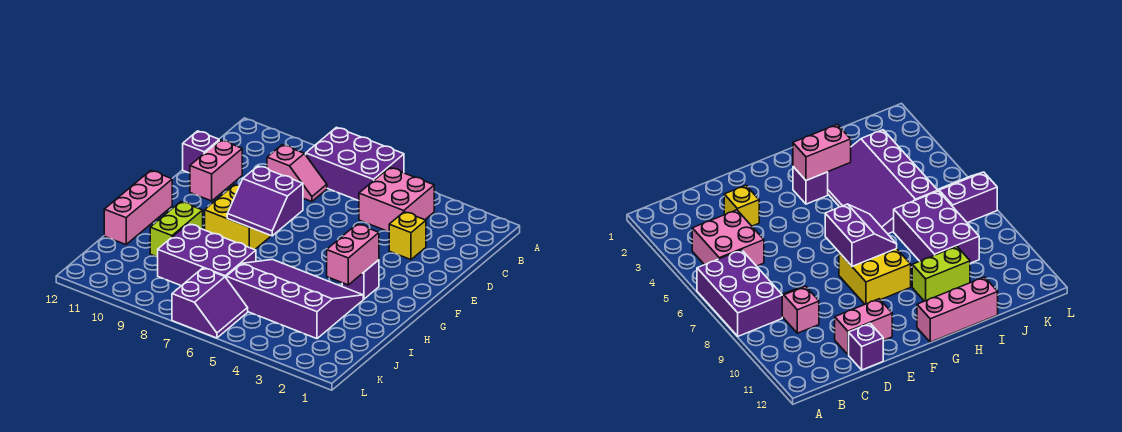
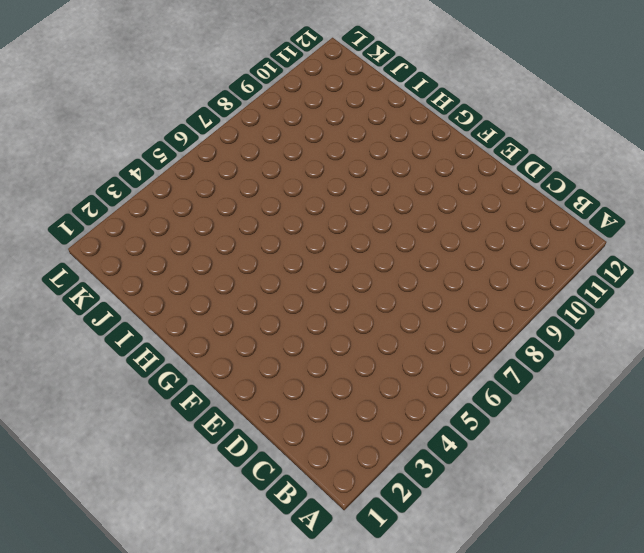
none -> purple brick A6:B8 level 1
none -> pink brick B4:C5 level 1
none -> pink slope C8:C9 level 1 top 9

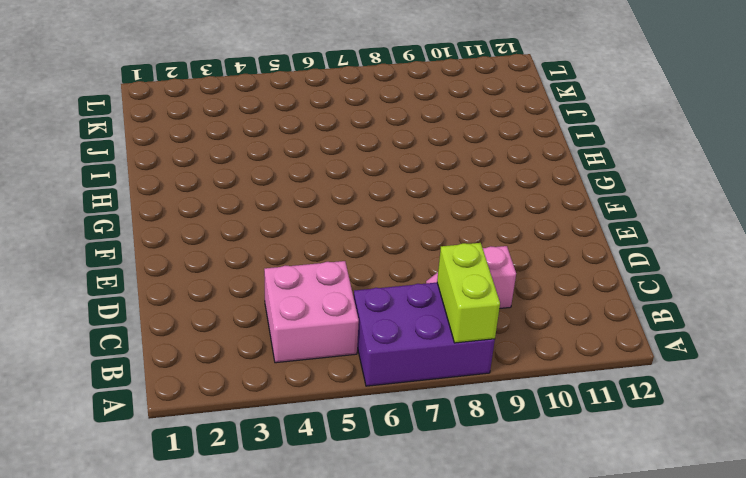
lime brick A8:B8 level 2 -> lime brick H10:I10 level 1
none -> yellow brick D3 level 1
none -> pink brick D11:E11 level 1
none -> purple brick D12 level 1

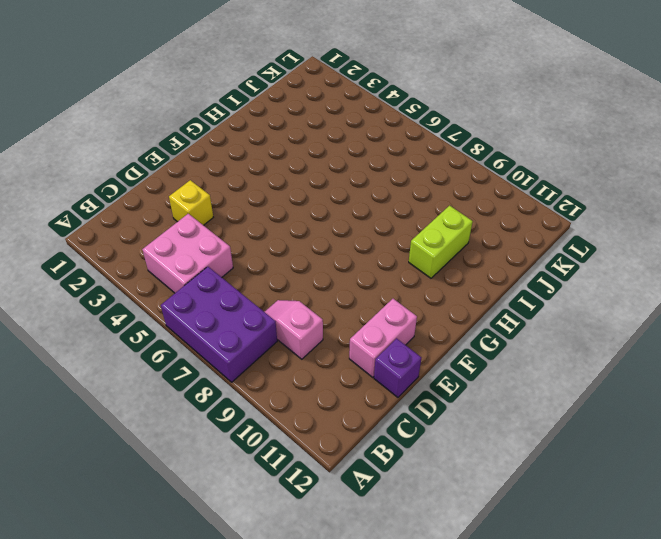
none -> yellow brick F8:G9 level 1
none -> purple brick G3 level 1
none -> pink brick G12:I12 level 1

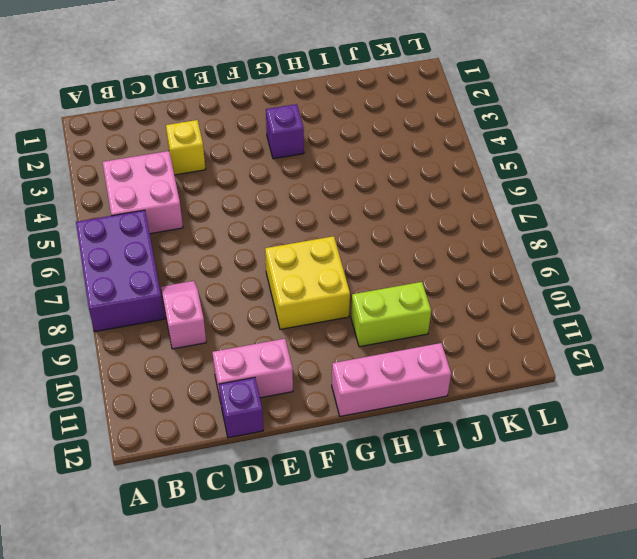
none -> purple slope H3:J6 level 1 top J
none -> purple brick I7:J9 level 1
none -> purple slope K6:L7 level 1 top 7

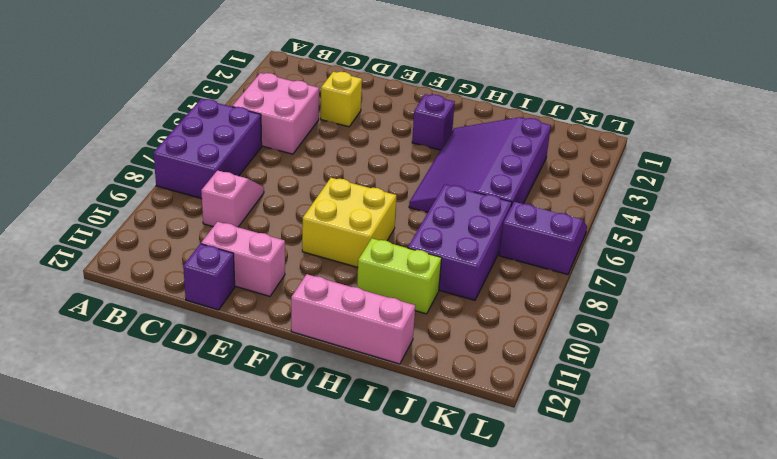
none -> purple slope F7:G8 level 2 top F
none -> pink brick G3:H3 level 2

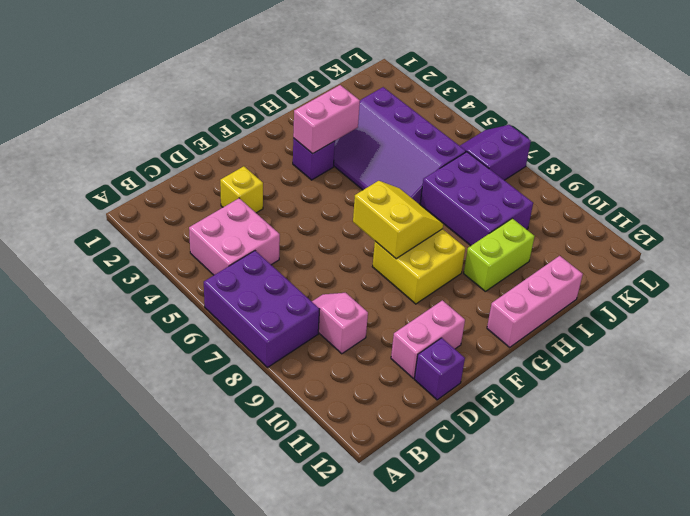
yellow slope F7:G8 level 2 top F -> purple slope F7:G8 level 2 top F

